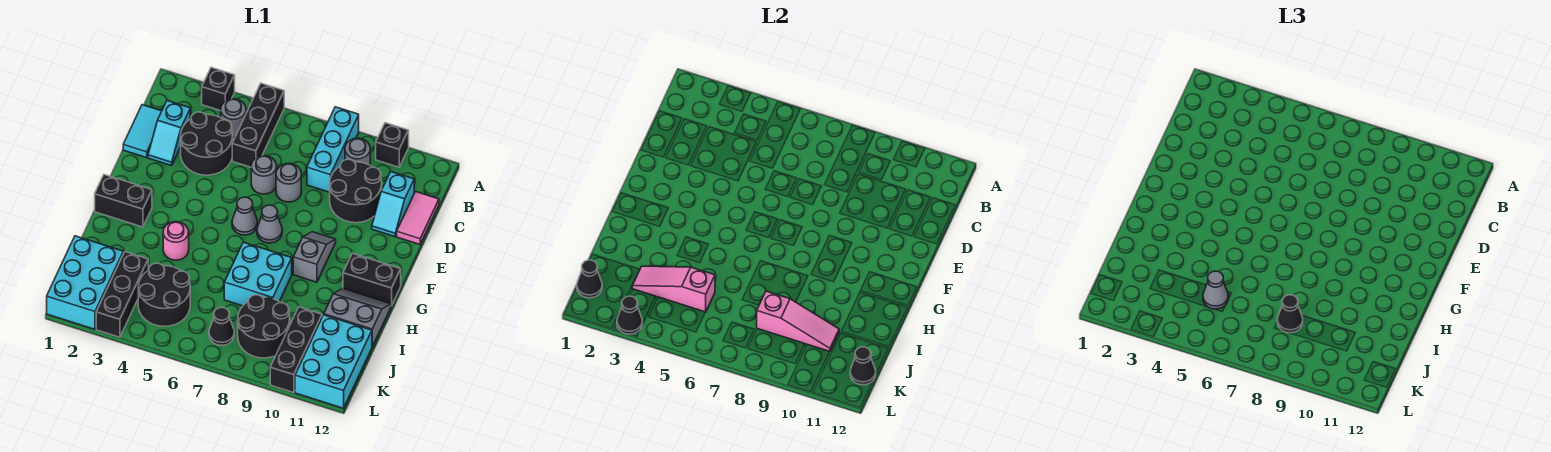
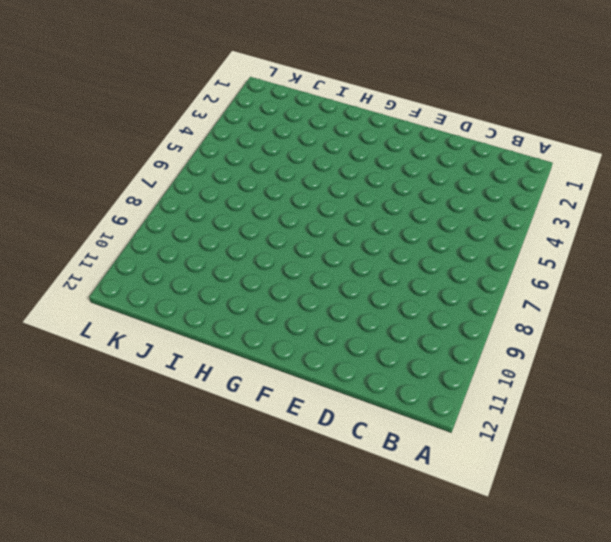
none -> black brick A3 level 1
none -> black brick A5:C5 level 1
none -> cyan brick A8:C8 level 1
none -> black brick A10 level 1

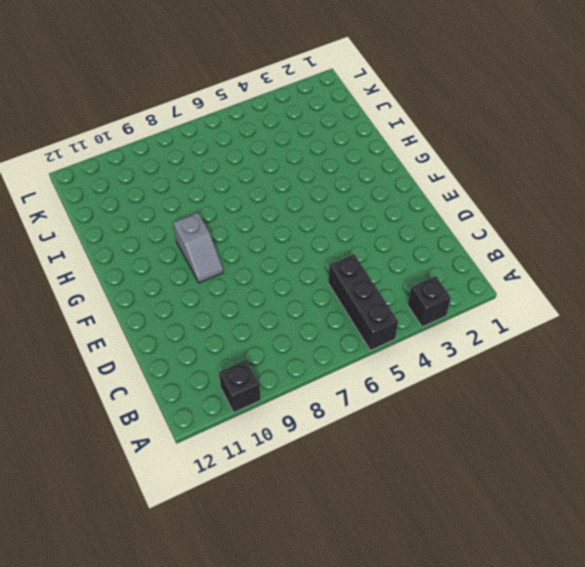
none -> cyan brick A8:C8 level 1
none -> grey round brick B4 level 1
none -> grey round brick B9 level 1
none -> cyan tile C1:D1 level 1

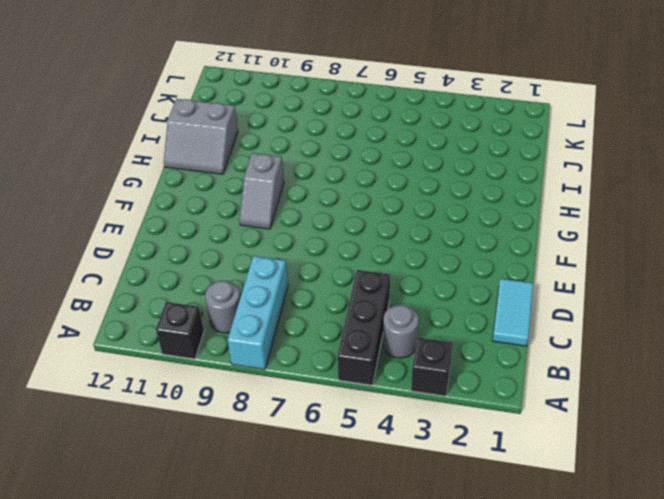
none -> cyan slope C2:D2 level 1 top C
none -> black round brick C3:D4 level 1
none -> black round brick C9:D10 level 1
none -> cyan slope C11:D11 level 1 top C

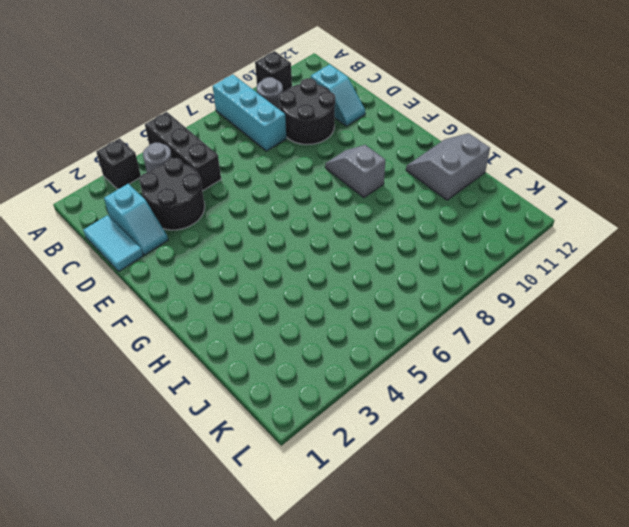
none -> pink tile C12:D12 level 1
none -> grey round brick D6 level 1
none -> grey round brick D7 level 1
none -> grey cone F6 level 1

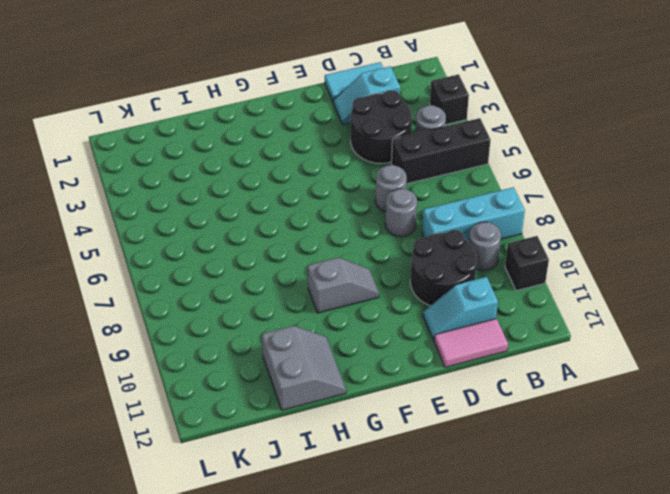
none -> grey cone F6 level 1
none -> grey cone F7 level 1
none -> black brick G1:G2 level 1
none -> black brick G11:G12 level 1

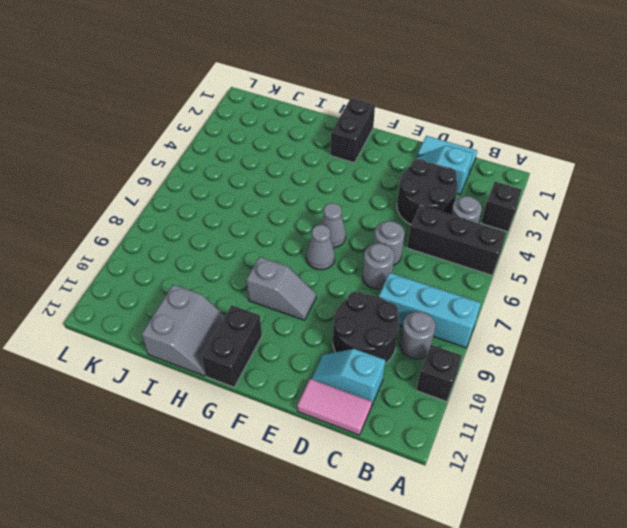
none -> pink round brick H4 level 1
none -> cyan brick H7:I8 level 1
none -> cyan brick J1:L2 level 1
none -> black brick J3:L3 level 1

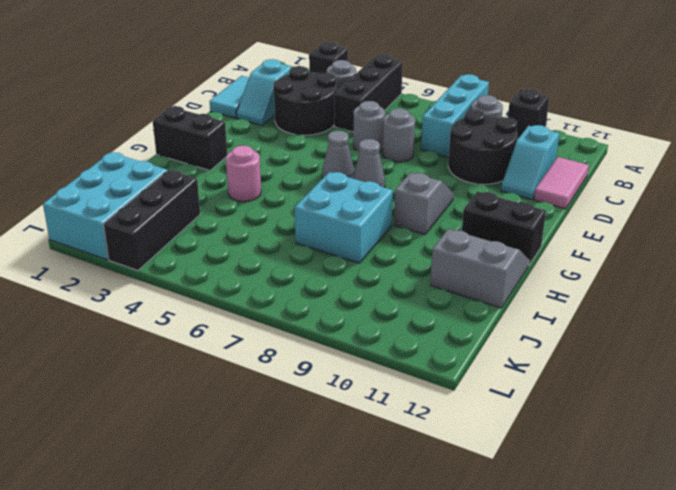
none -> black round brick J4:K5 level 1
none -> black round brick J8:K9 level 1
none -> black brick J10:L10 level 1
none -> cyan brick J11:L12 level 1

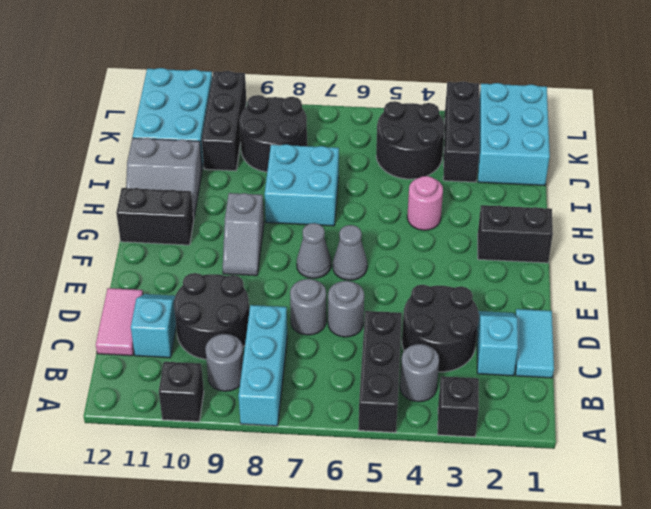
none -> black cone K7 level 1
none -> pink slope J3:J5 level 2 top 5
none -> pink slope J8:J10 level 2 top 8
none -> black cone K1 level 2

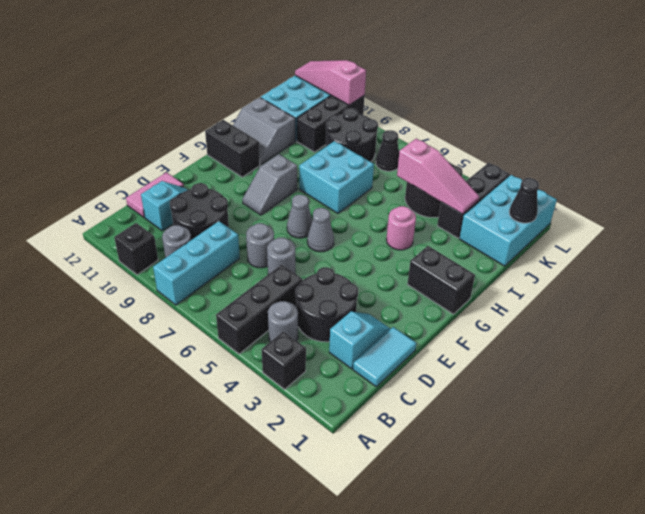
pink slope L10:L12 level 2 top 10 -> pink slope J8:J10 level 2 top 8
none -> black cone K12 level 2
none -> black cone L3 level 2
none -> grey cone J5 level 3
none -> black cone J8 level 3

